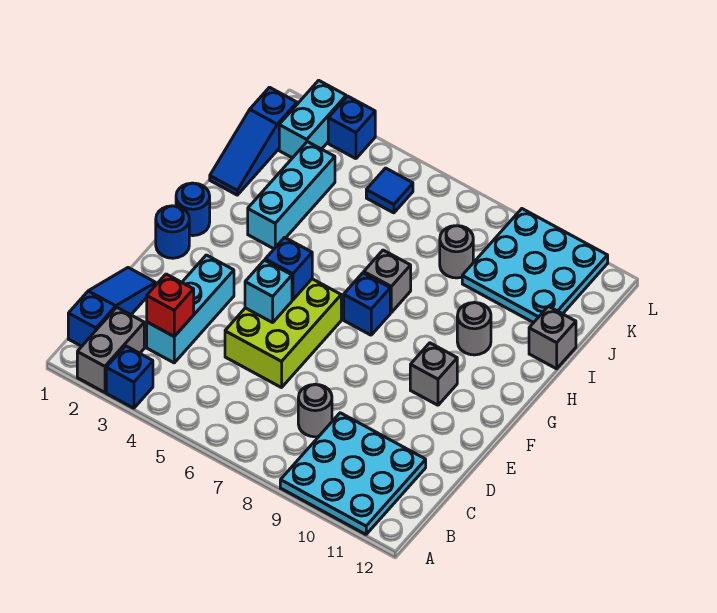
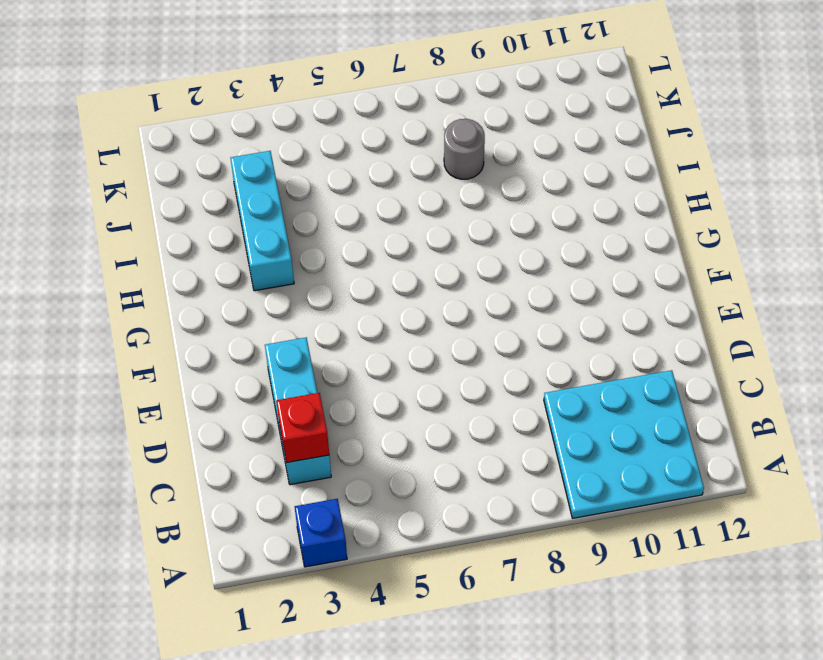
none -> grey brick A2:B2 level 1
none -> blue slope B1:D1 level 1 top B
none -> grey round brick C8 level 1

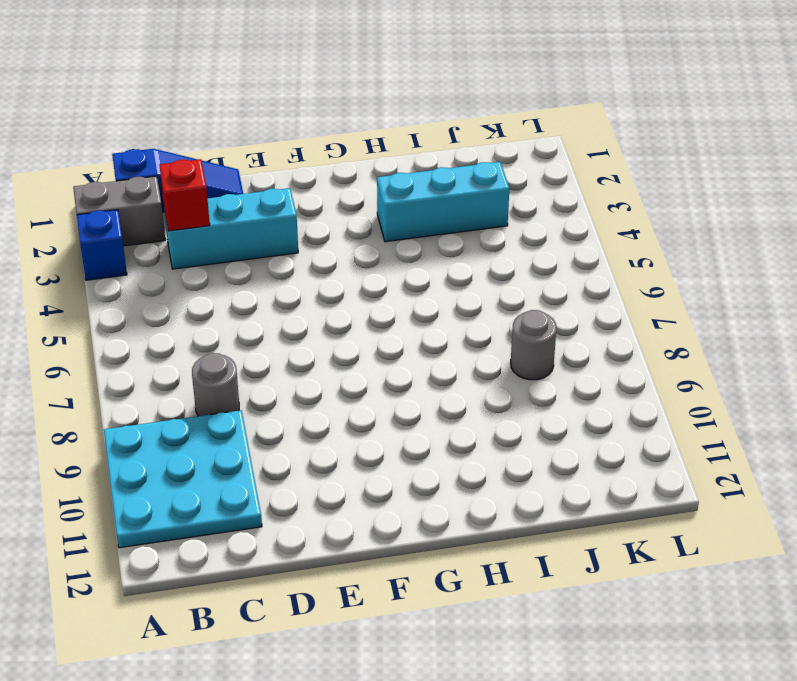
none -> lime brick D5:F6 level 1
none -> blue round brick F1 level 1
none -> grey brick F10 level 1

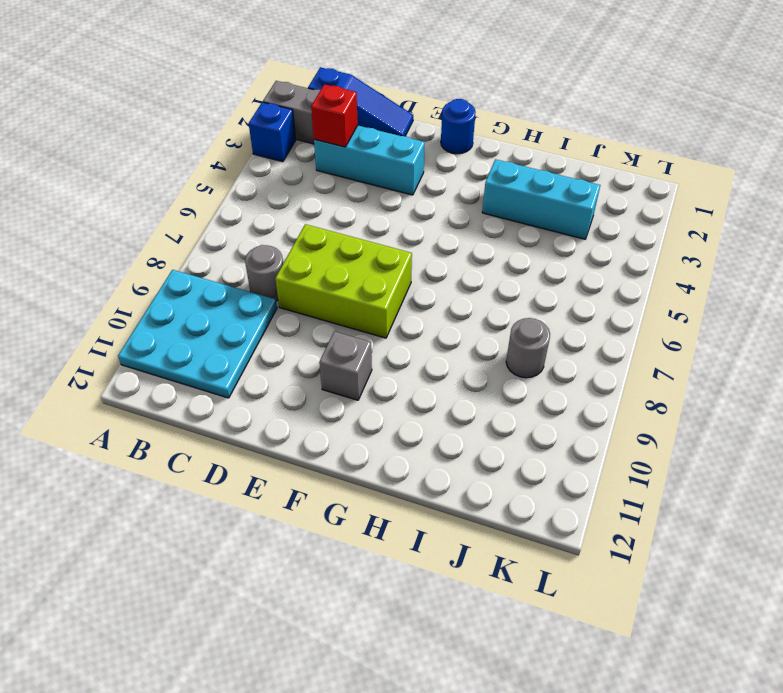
lime brick D7:F8 level 1 -> lime brick D5:F6 level 1
none -> blue round brick G1 level 1
none -> blue brick G7 level 1
none -> grey brick H7 level 1

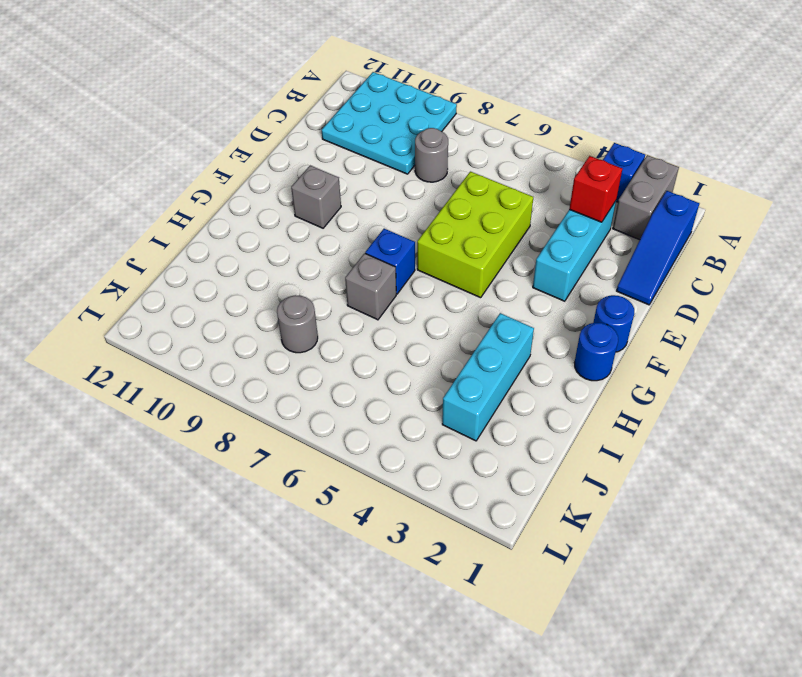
none -> grey round brick H10 level 1
none -> blue slope I1:K1 level 1 top K
none -> grey brick I12 level 1

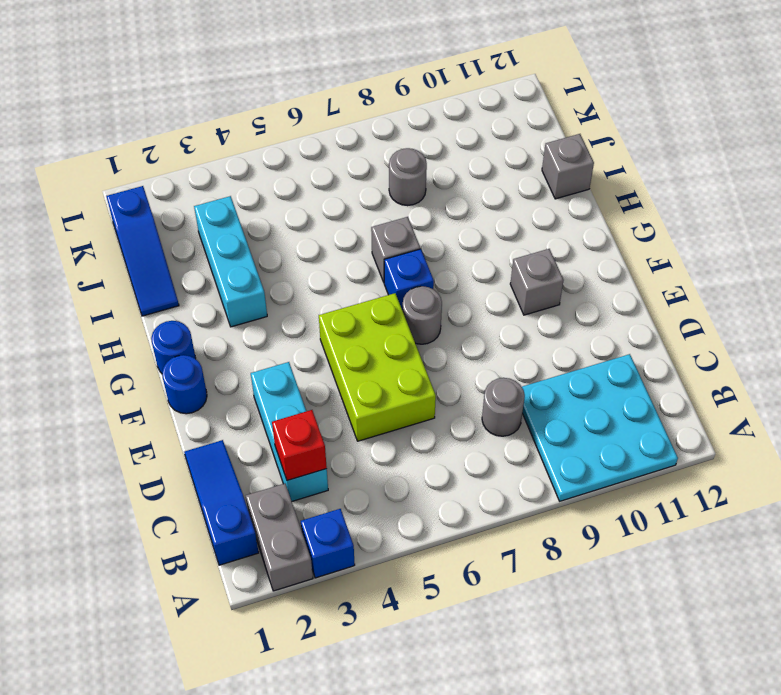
grey round brick F7 level 1 -> grey round brick H10 level 1
none -> cyan plate J9:L11 level 1
none -> cyan brick K2:L2 level 1
none -> blue tile K5 level 1

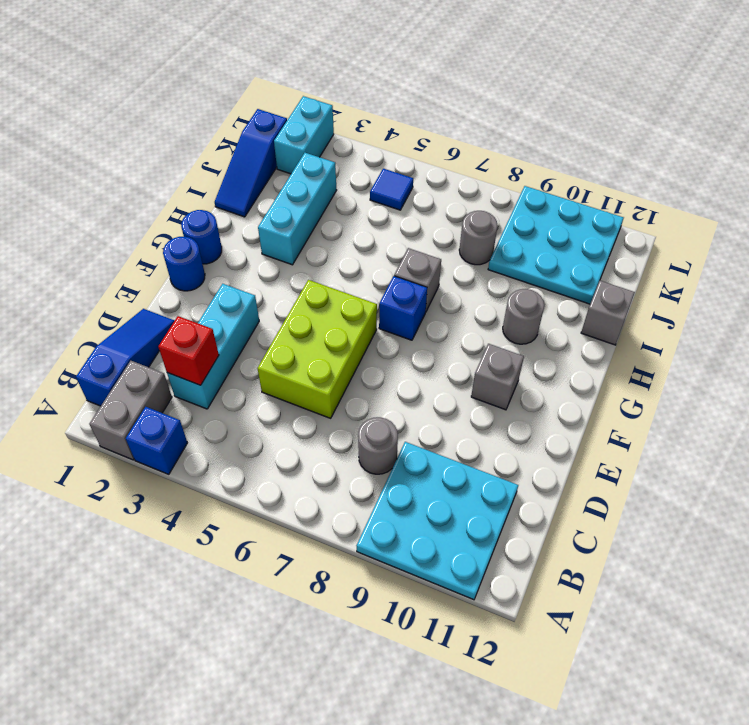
none -> blue brick L3 level 1
none -> cyan brick E5 level 2
none -> blue brick F5 level 2

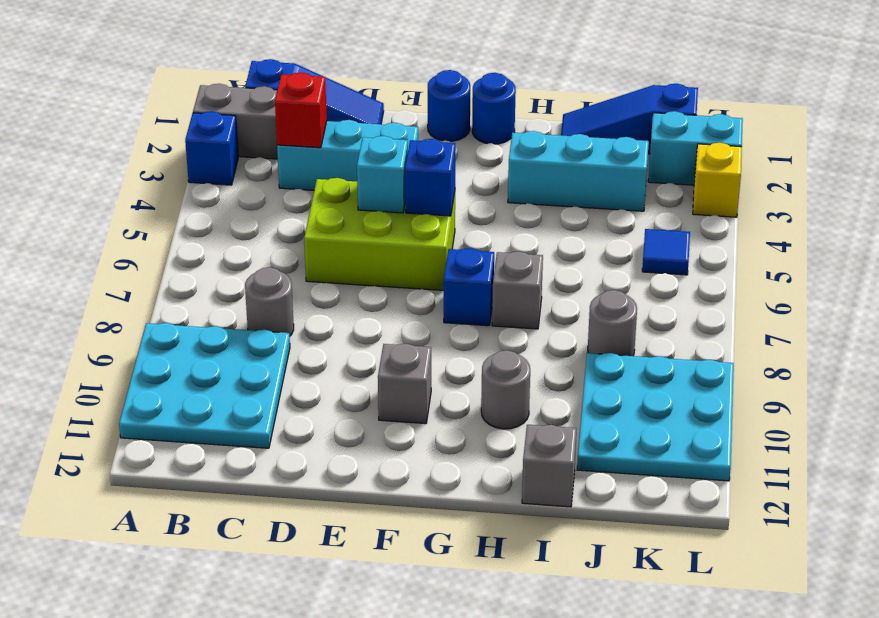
yellow brick L3 level 1 -> blue brick L3 level 1

